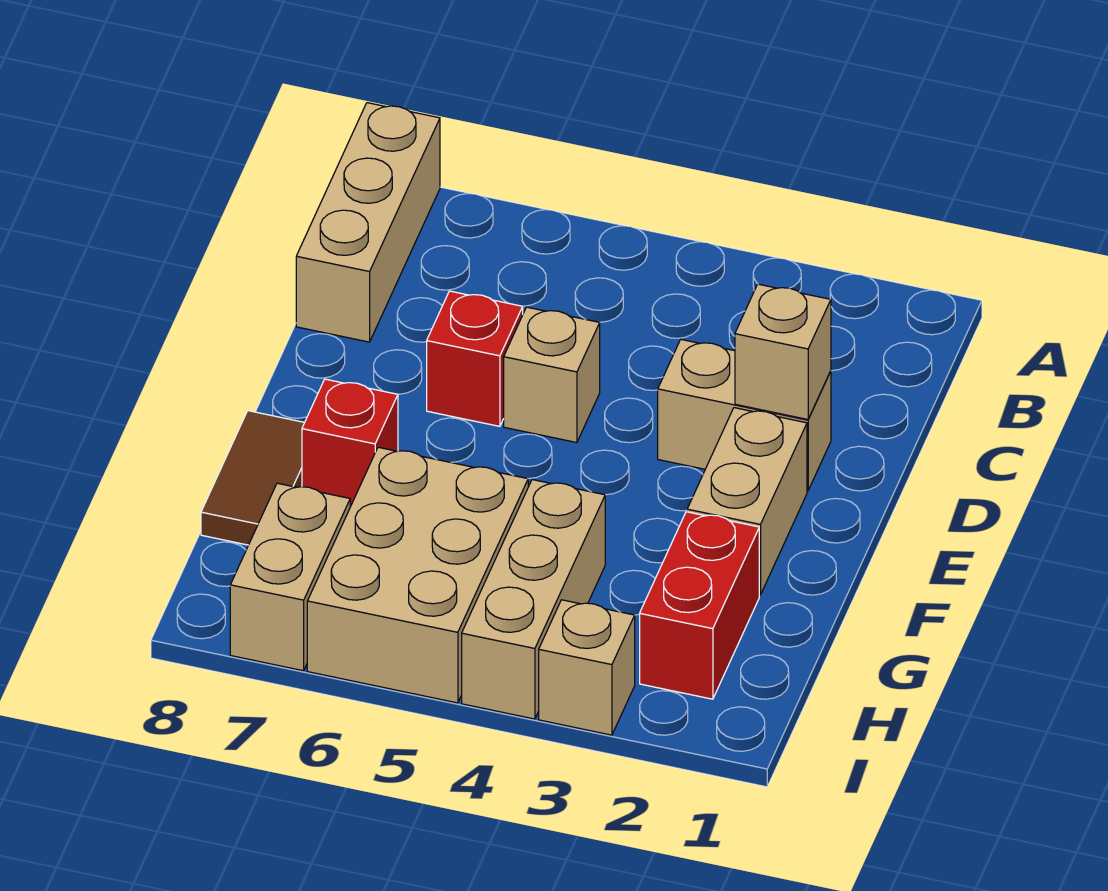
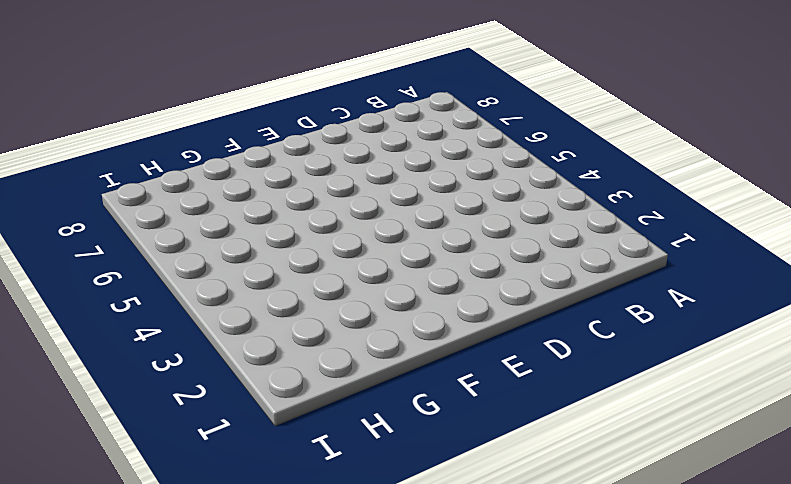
none -> tan brick A8:C8 level 1
none -> tan brick D2:D3 level 1
none -> tan brick D5 level 1

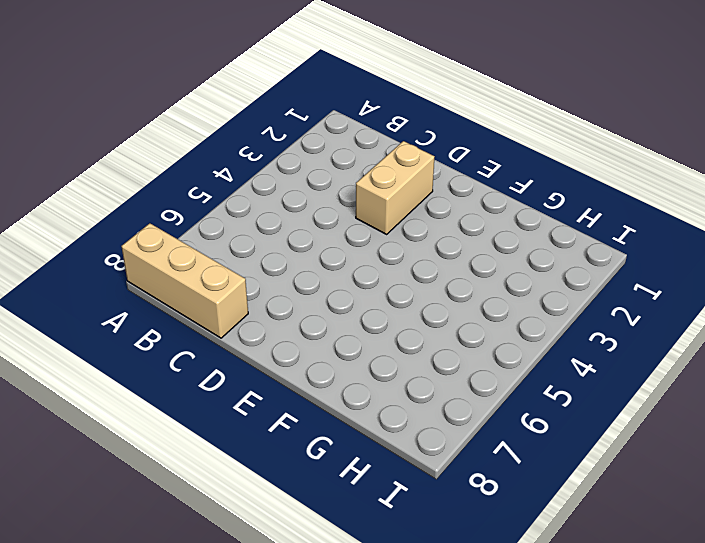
none -> tan brick D5 level 1
none -> red brick D6 level 1
none -> tan brick E2:F2 level 1

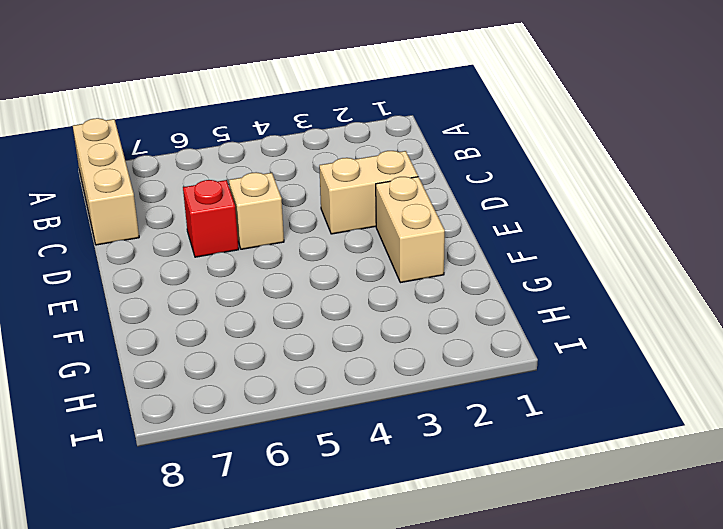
none -> red brick F7 level 1
none -> brown tile F8:G8 level 1
none -> red brick G2:H2 level 1

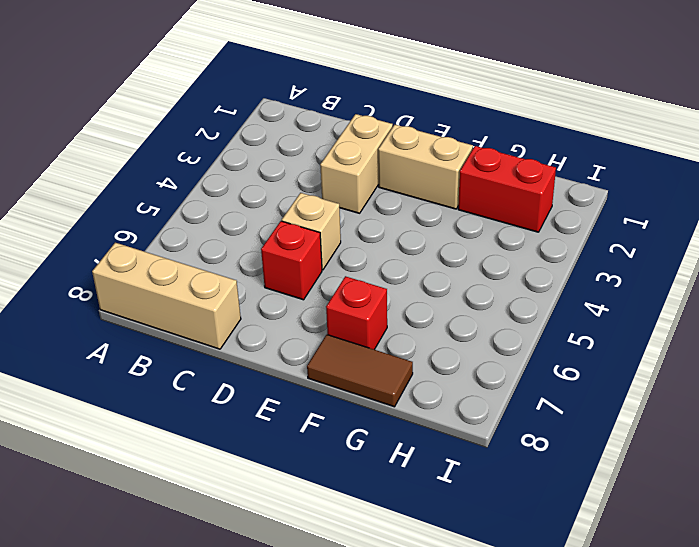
none -> tan brick G4:I4 level 1
none -> tan brick G5:I6 level 1
none -> tan brick H7:I7 level 1

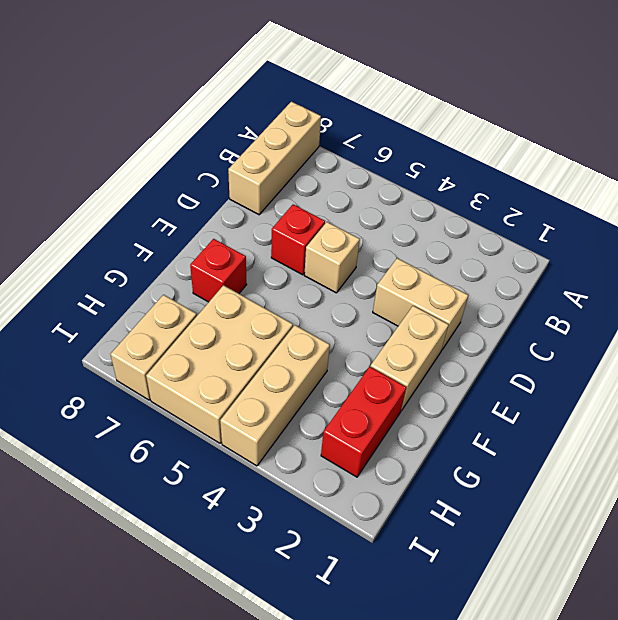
none -> brown tile F8:G8 level 1
none -> tan brick I3 level 1
none -> tan brick D2 level 2

